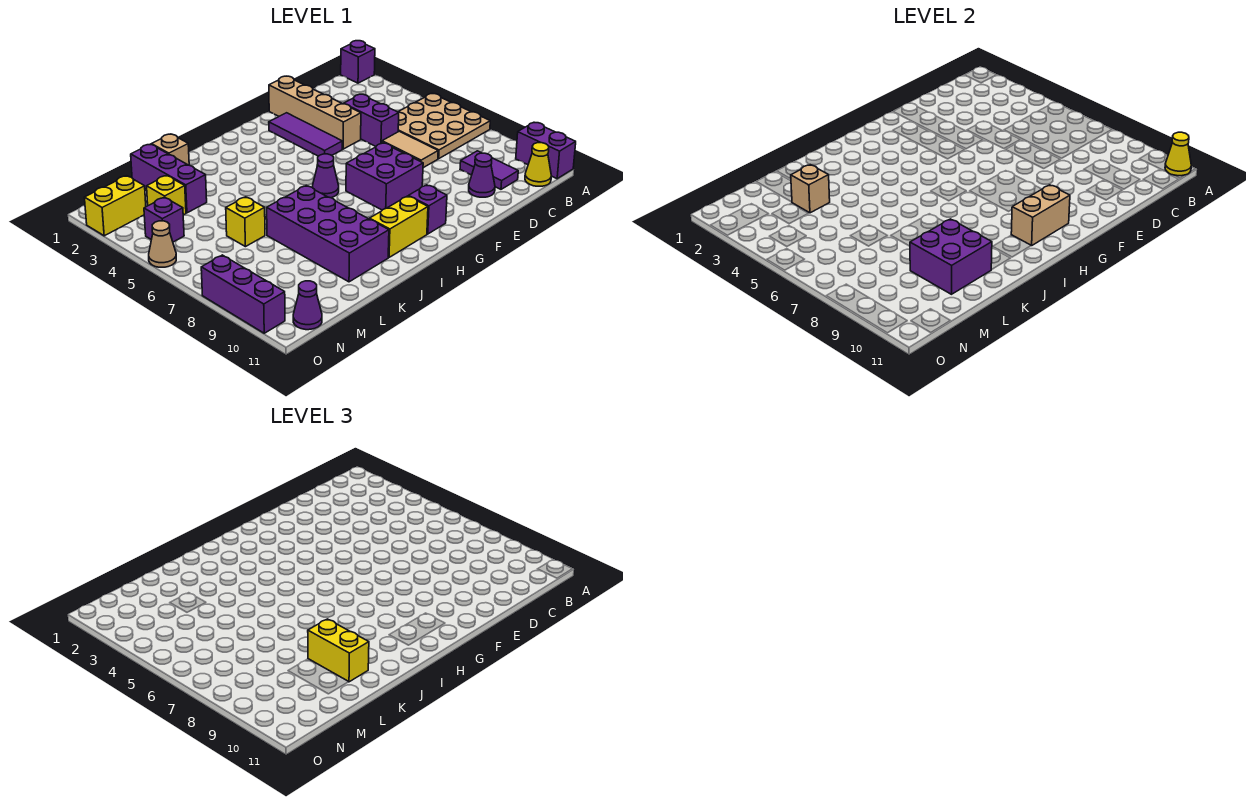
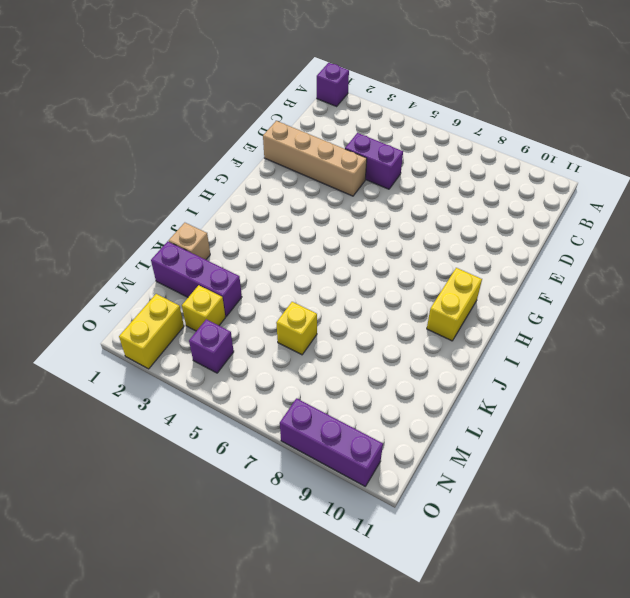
none -> tan plate A5:C7 level 1
none -> purple brick A10:A11 level 1
none -> yellow cone B11 level 1

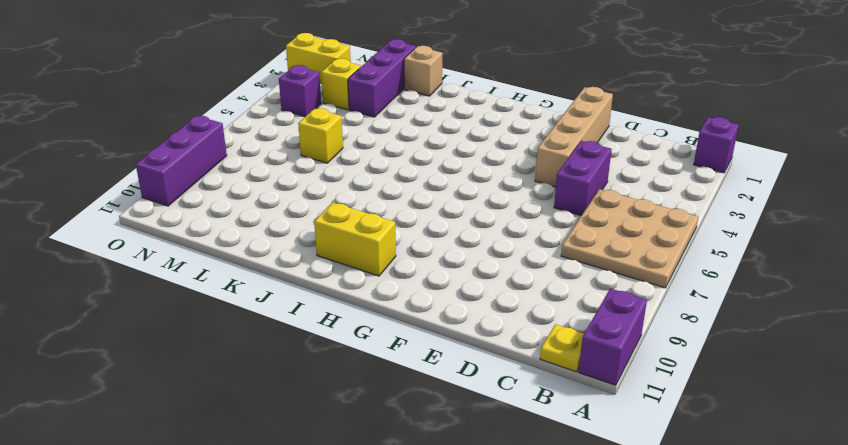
yellow plate B11 level 1 -> yellow cone B11 level 1
none -> purple tile C9:C10 level 1
none -> tan tile D6:D7 level 1
none -> purple cone D10 level 1

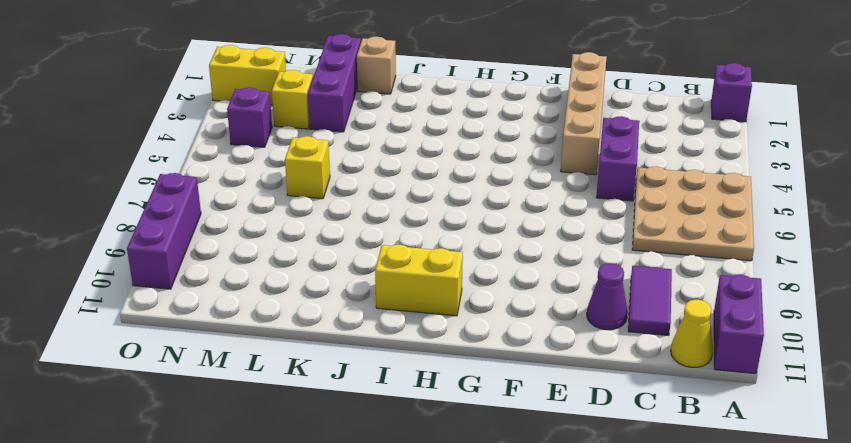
none -> tan tile D6:D7 level 1
none -> purple tile F2:F4 level 1
none -> purple brick F7:G8 level 1

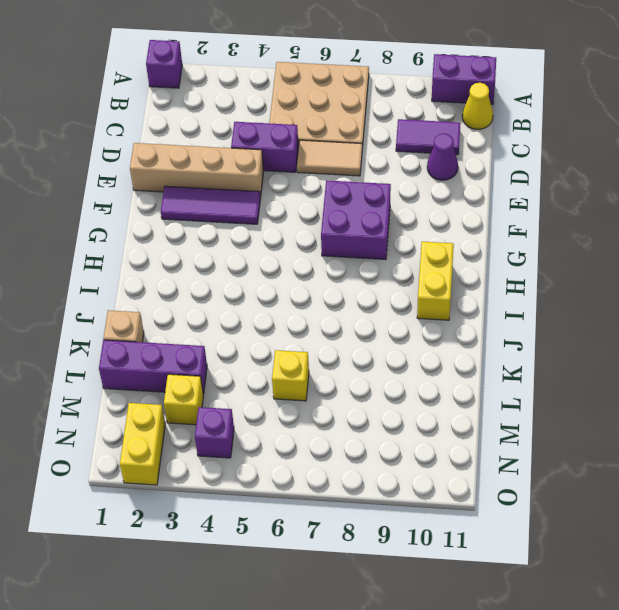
none -> purple brick G10 level 1
none -> purple cone H6 level 1
none -> purple brick J7:K10 level 1

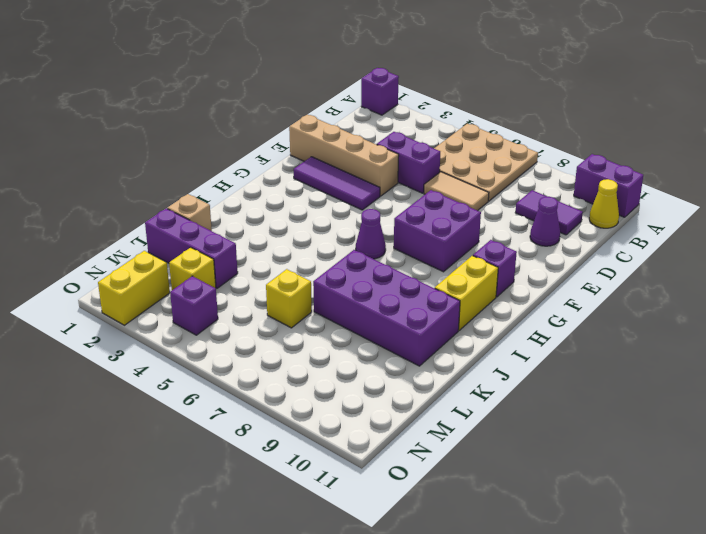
none -> purple cone N11 level 1
none -> tan cone O5 level 1
none -> purple brick O8:O10 level 1

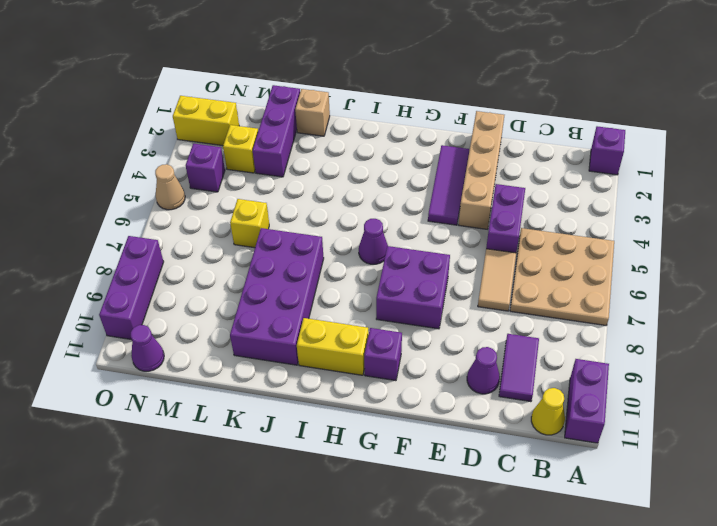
none -> yellow cone A11 level 2
none -> tan brick G10:H10 level 2
none -> purple brick K9:L10 level 2

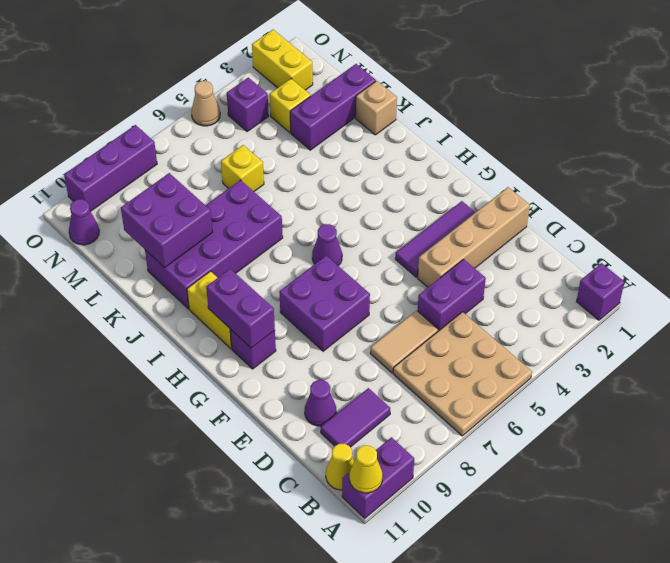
purple brick G10:H10 level 2 -> tan brick G10:H10 level 2
none -> tan brick L3 level 2
none -> yellow brick K9:K10 level 3

